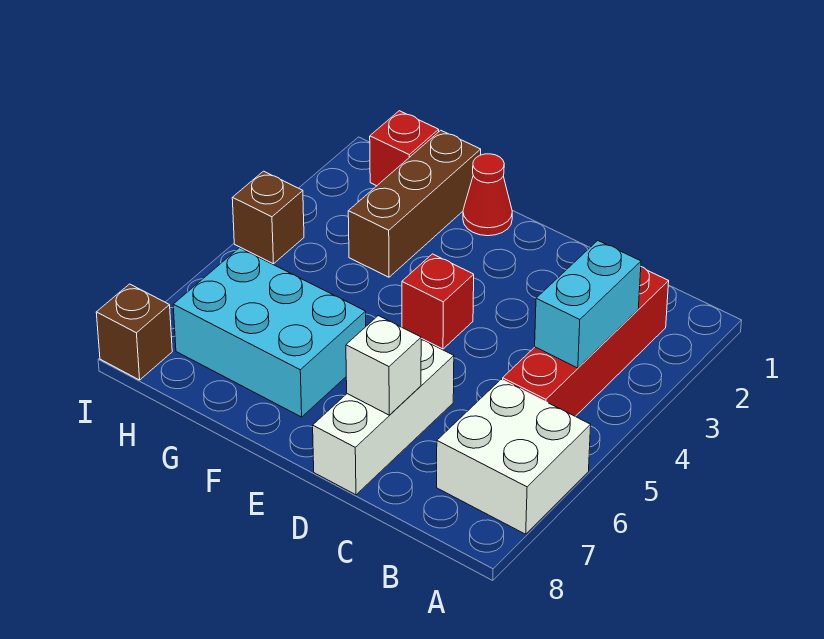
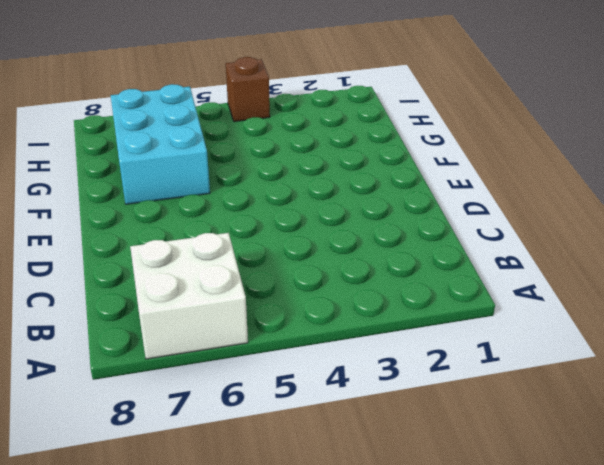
none -> red brick B2:B5 level 1
none -> white brick D6:D8 level 1
none -> red brick E4 level 1

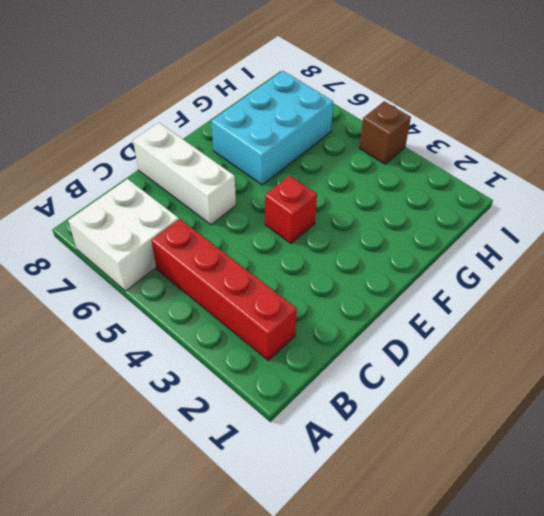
none -> red cone F1 level 1
none -> brown brick G1:G3 level 1
none -> red brick H1 level 1

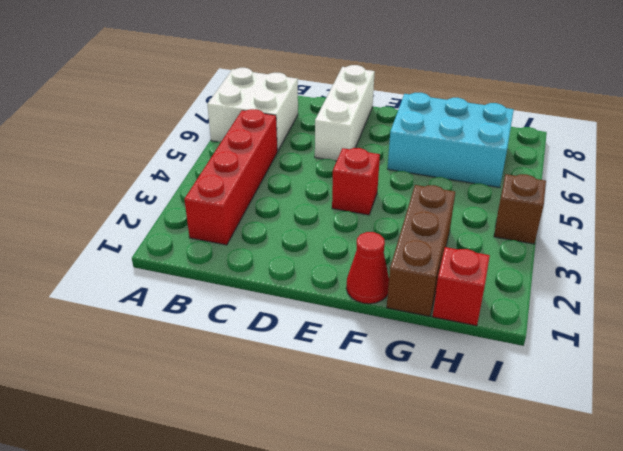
none -> brown brick I8 level 1
none -> cyan brick B3:B4 level 2
none -> white brick D7 level 2

